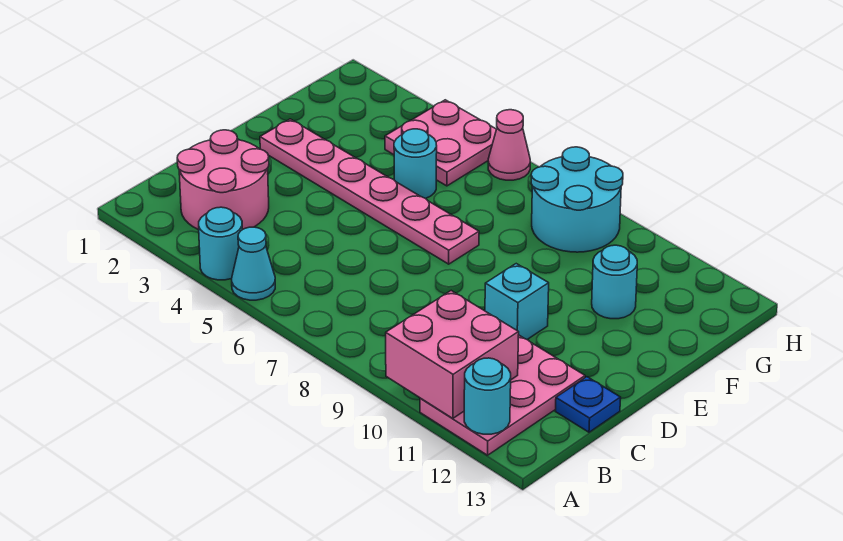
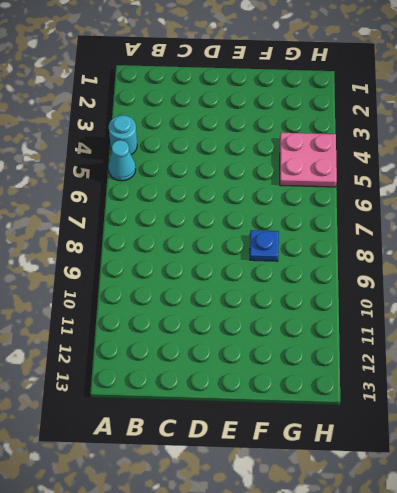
blue plate F8 level 1 -> blue plate C13 level 1
none -> pink plate A11:C12 level 1
none -> pink round brick B2:C3 level 1
none -> cyan brick D10 level 1

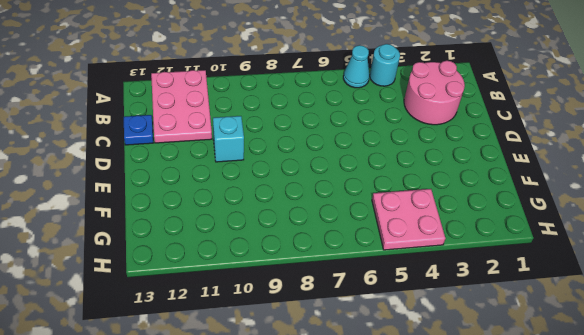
none -> pink plate E2:E7 level 1
none -> cyan round brick F5 level 1
none -> cyan round brick F11 level 1

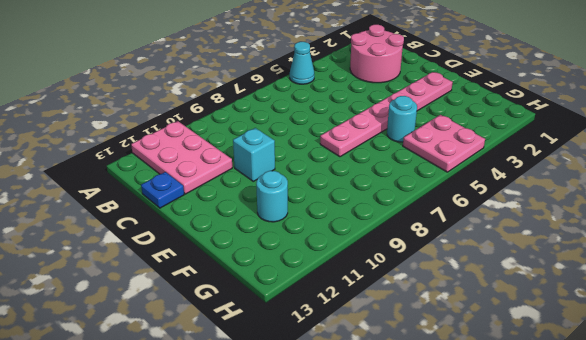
none -> cyan round brick A4 level 1
none -> cyan round brick G8:H9 level 1
none -> pink cone H6 level 1

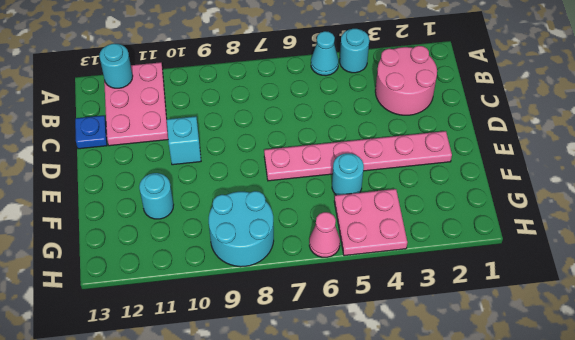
none -> pink brick A10:B11 level 2

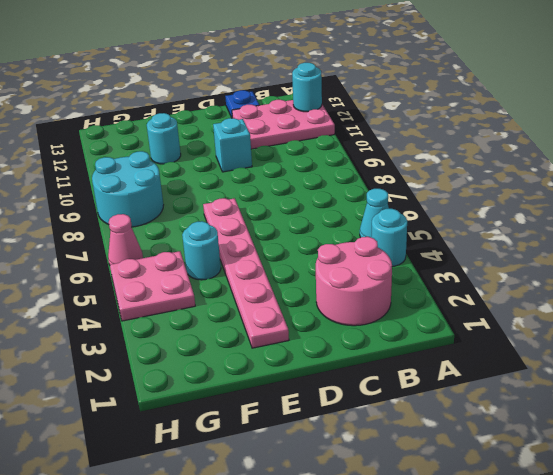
none -> pink brick A10:B11 level 2

